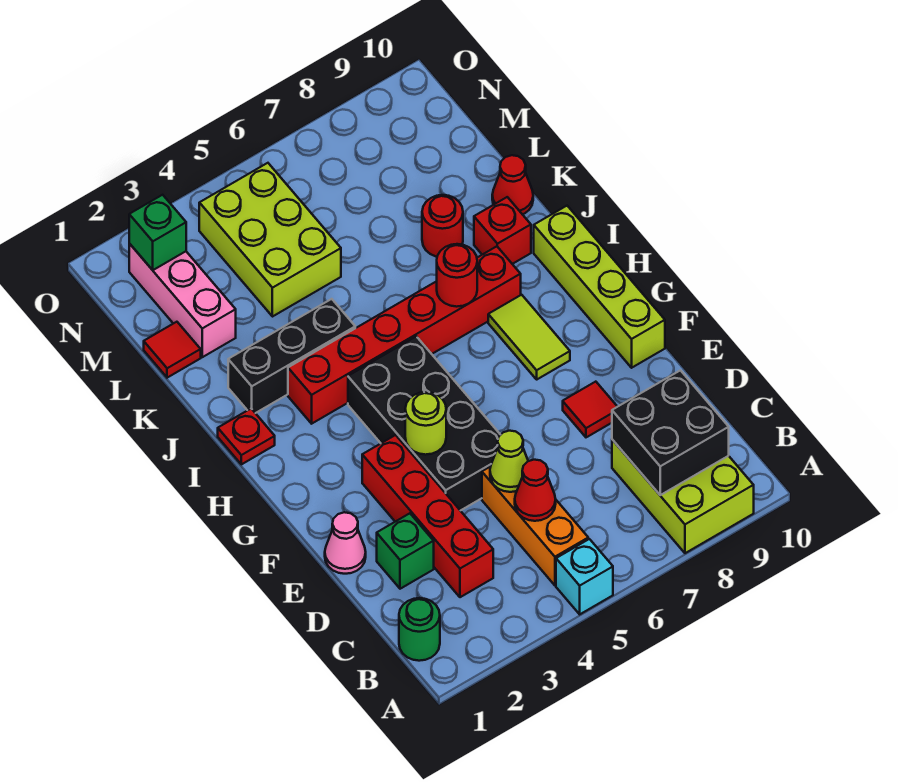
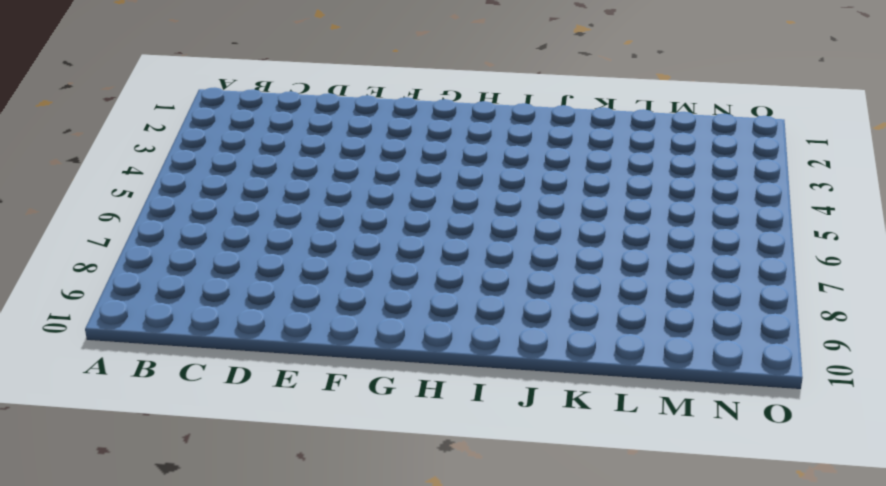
none -> cyan brick A5 level 1
none -> lime brick A8:C9 level 1
none -> green round brick B1 level 1

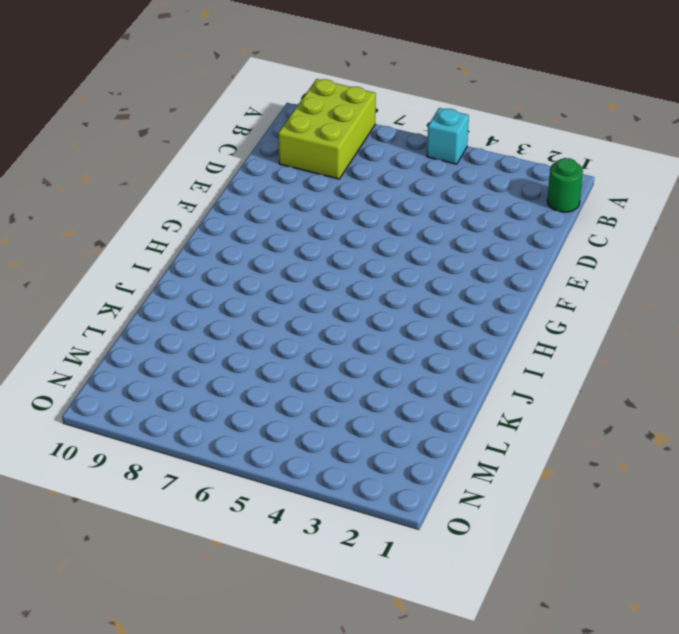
none -> orange brick B5:D5 level 1
none -> red brick C3:F3 level 1
none -> green brick D2 level 1

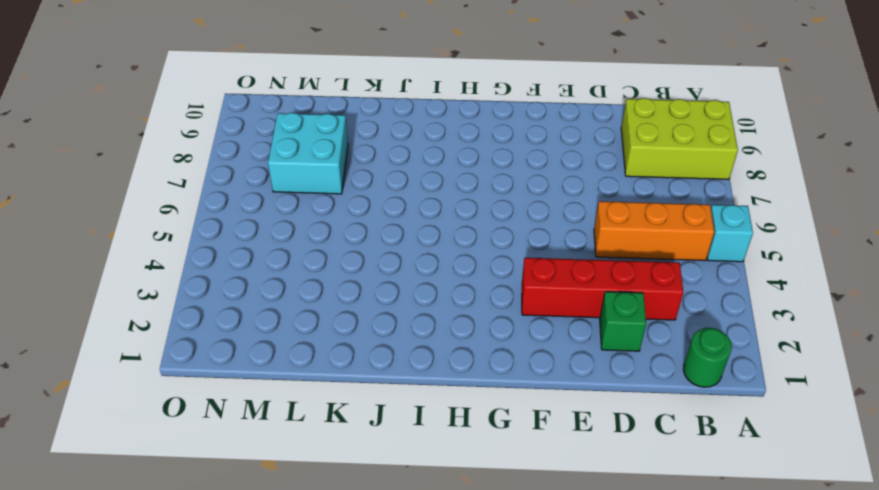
cyan brick L7:M8 level 1 -> none
none -> pink cone E1 level 1
none -> black brick E4:H5 level 1
none -> red tile E8 level 1

